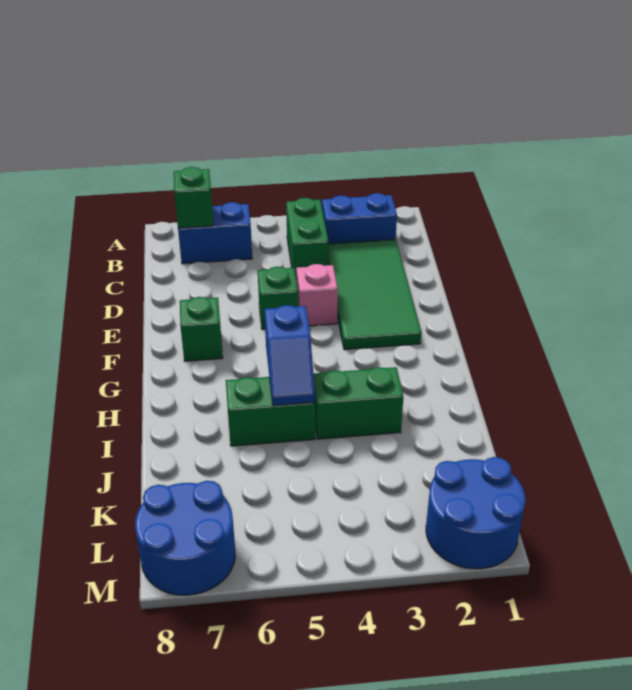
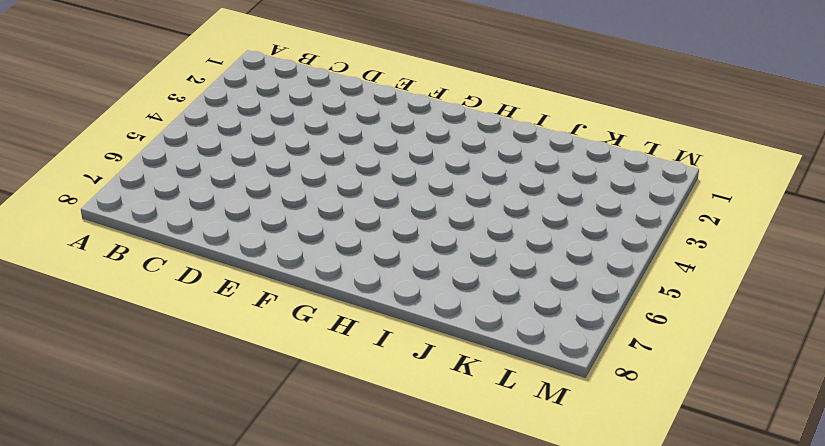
none -> blue brick B2:B3 level 1
none -> green brick B4:C4 level 1
none -> blue brick B6:B7 level 1

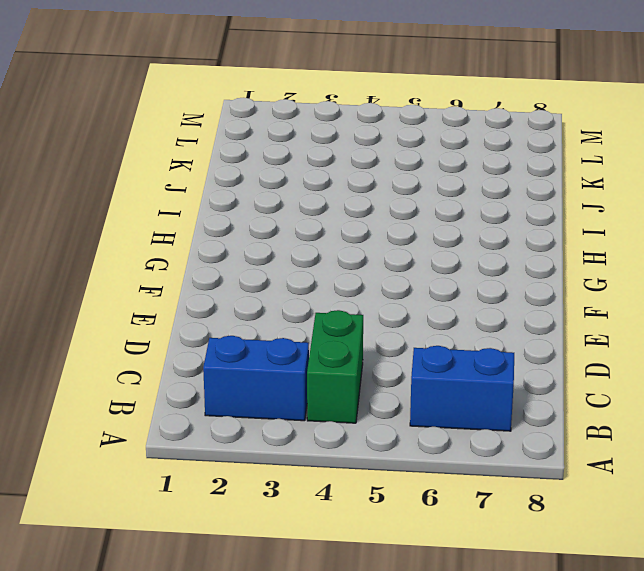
none -> green tile C2:F3 level 1
none -> pink brick E4 level 1
none -> green brick E5 level 1

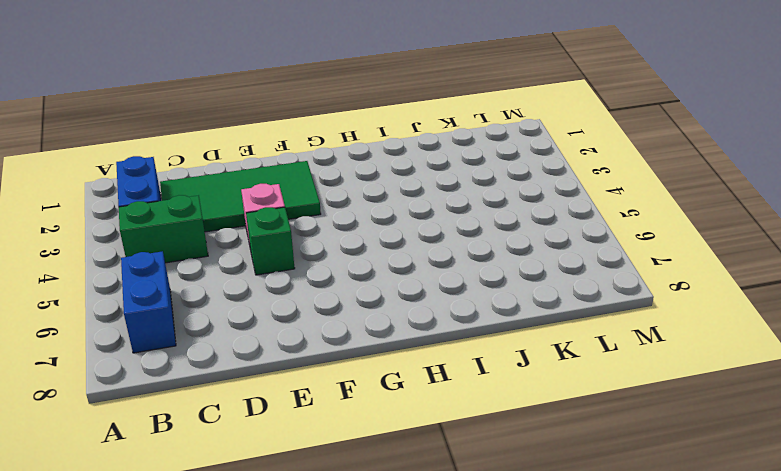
none -> green brick F7 level 1
none -> green brick I3:I4 level 1
none -> green brick I5:I6 level 1

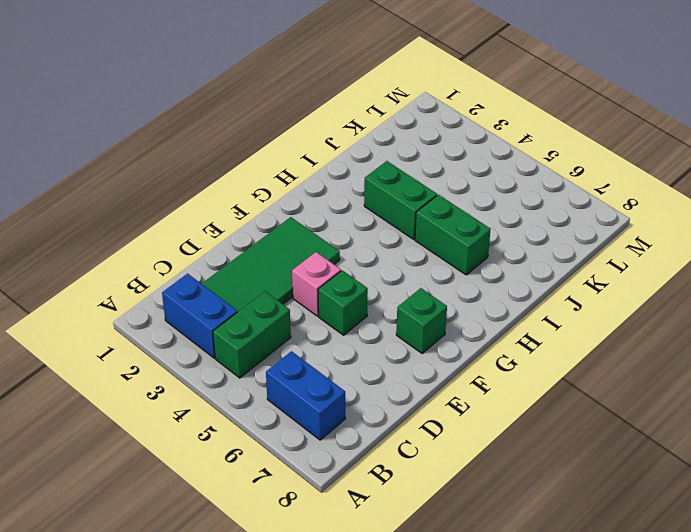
none -> blue round brick L1:M2 level 1
none -> blue round brick L7:M8 level 1
none -> green brick B7 level 2

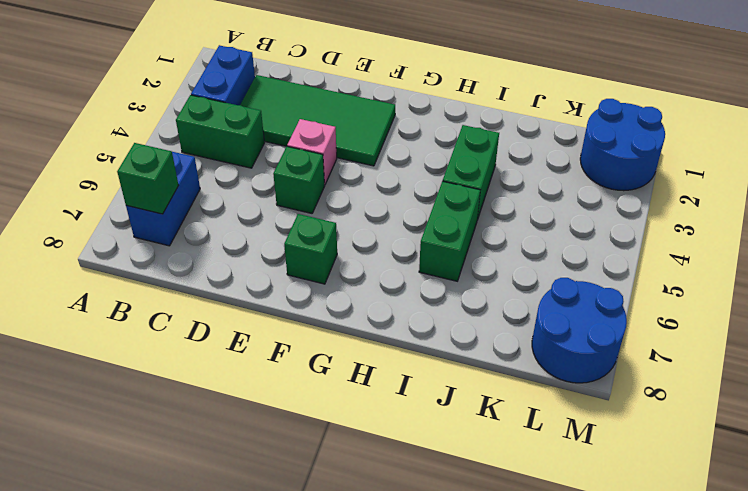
none -> blue slope H5:I5 level 2 top H

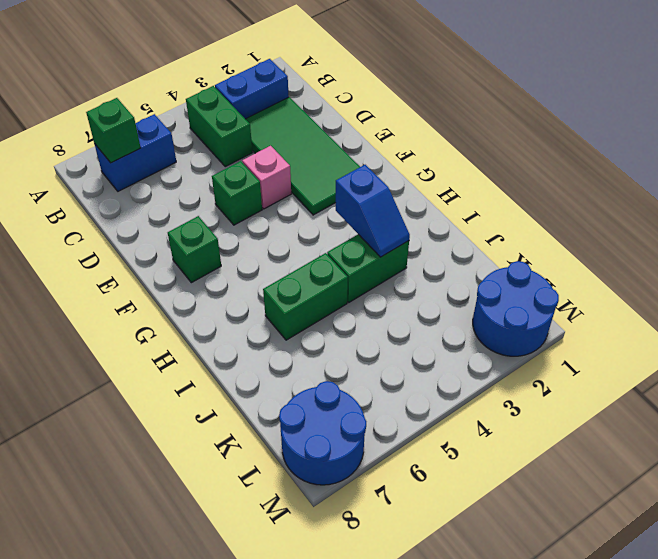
blue slope H3:I3 level 2 top H -> blue slope H5:I5 level 2 top H

